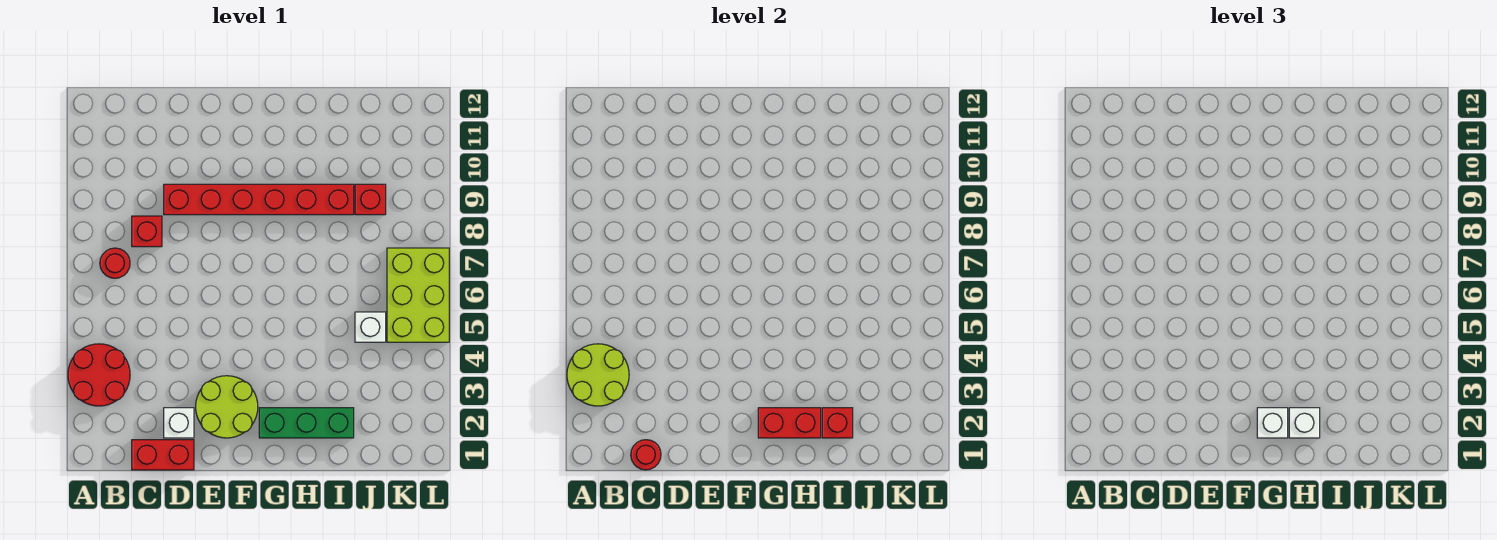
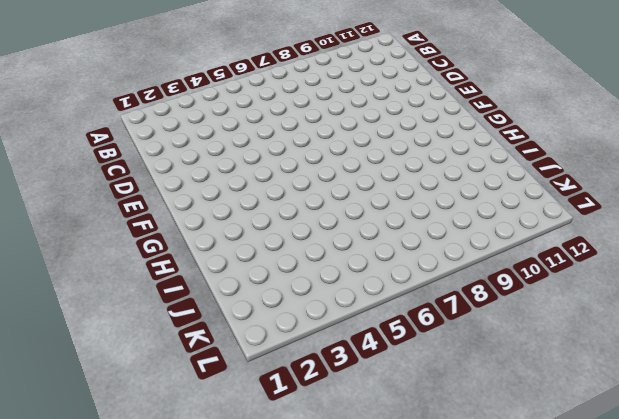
none -> red round brick A3:B4 level 1
none -> red round brick B7 level 1
none -> red brick C1:D1 level 1

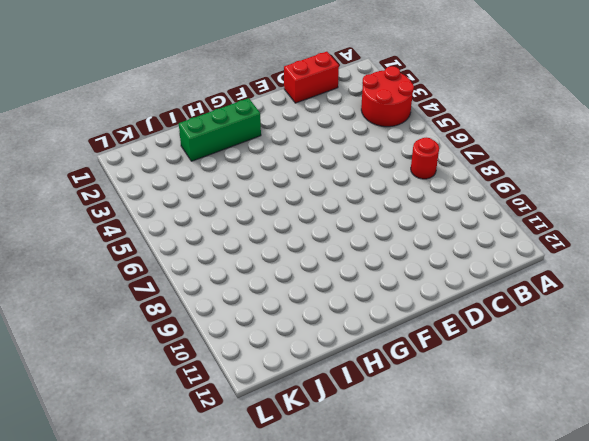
none -> red brick C8 level 1
none -> white brick D2 level 1
none -> red brick D9:I9 level 1

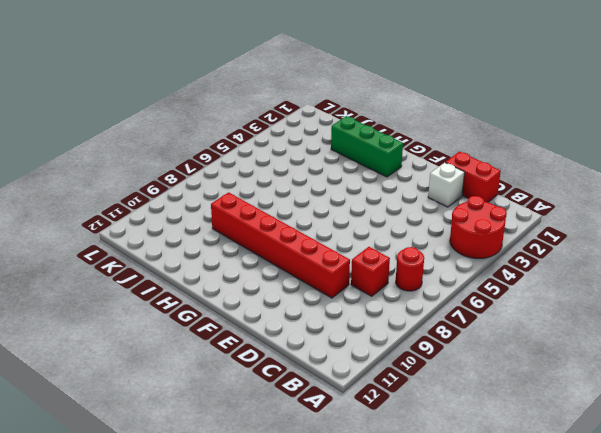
none -> lime round brick E2:F3 level 1
none -> white brick J5 level 1
none -> red brick J9 level 1

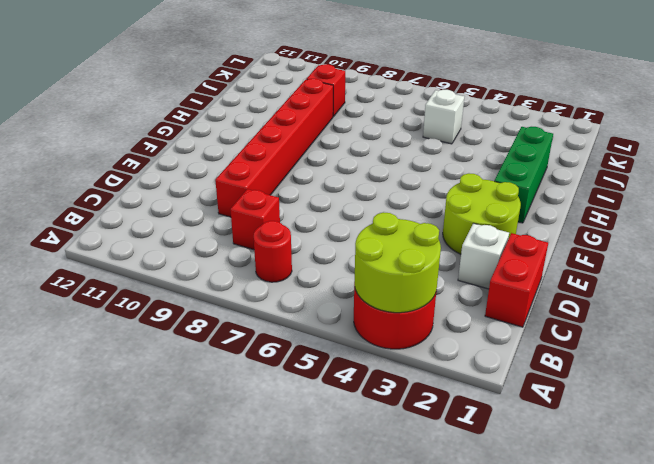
none -> lime brick K5:L7 level 1
none -> red round brick C1 level 2
none -> red brick G2:H2 level 2

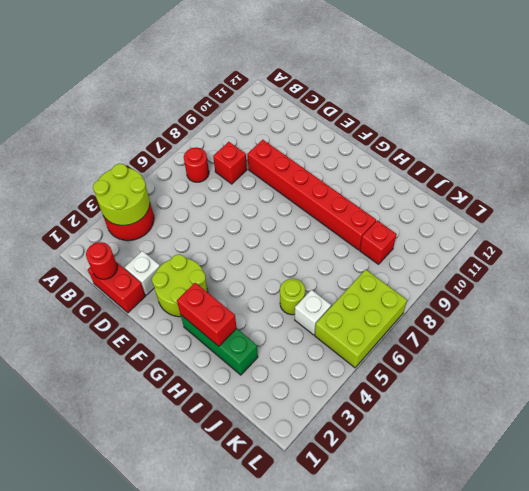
lime round brick I5 level 1 -> none
none -> red brick I2 level 2
none -> white brick G2 level 3
none -> white brick H2 level 3

